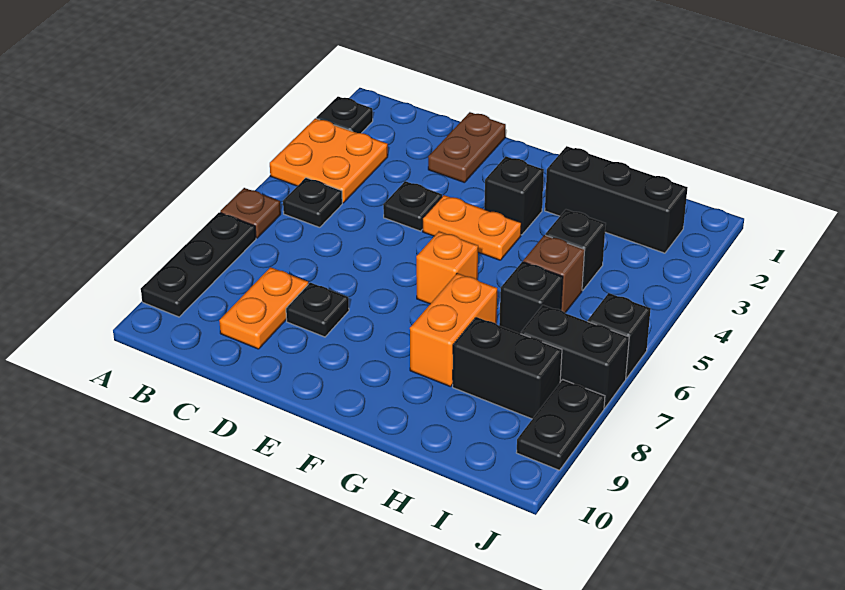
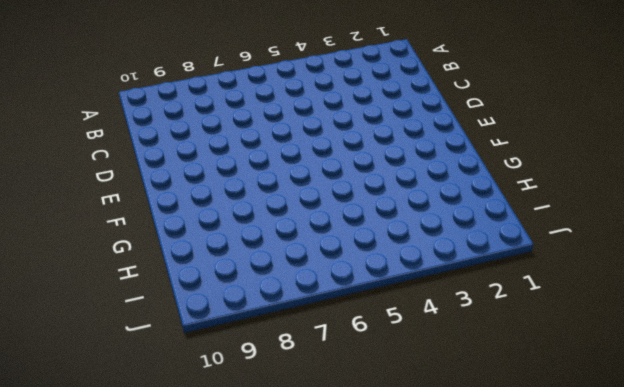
none -> black plate A2 level 1
none -> orange plate A3:B4 level 1
none -> brown plate A6 level 1

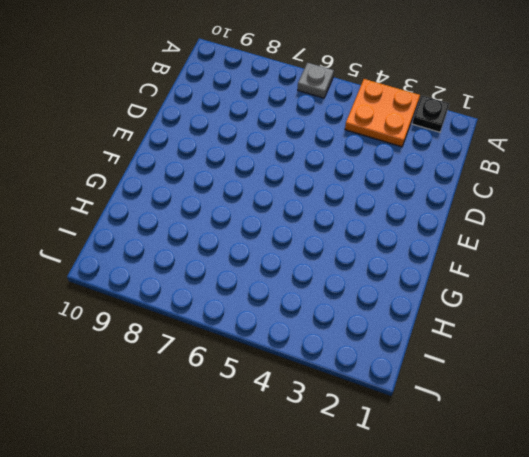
grey plate A6 level 1 -> brown plate A6 level 1
none -> black plate A7:A9 level 1
none -> black plate B5 level 1
none -> orange plate C8:C9 level 1

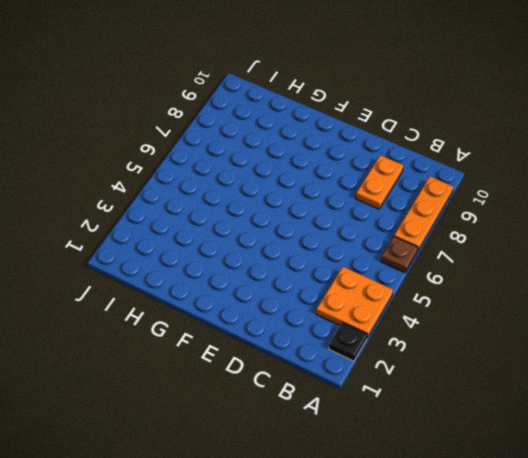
orange plate A7:A9 level 1 -> black plate A7:A9 level 1
none -> black plate B5 level 1
none -> brown plate D1:D2 level 1
none -> black plate D4 level 1

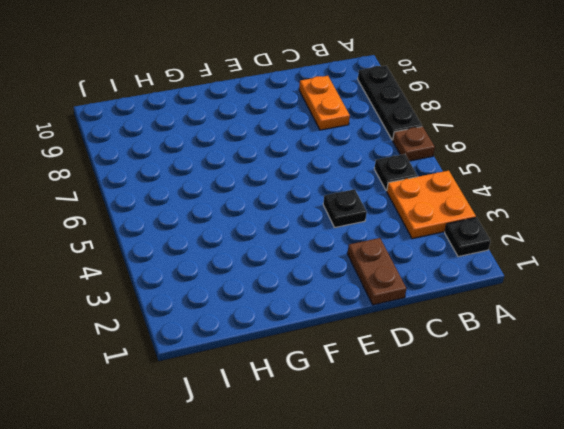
none -> black plate D8 level 1
none -> orange plate E4:F4 level 1
none -> black brick F3 level 1

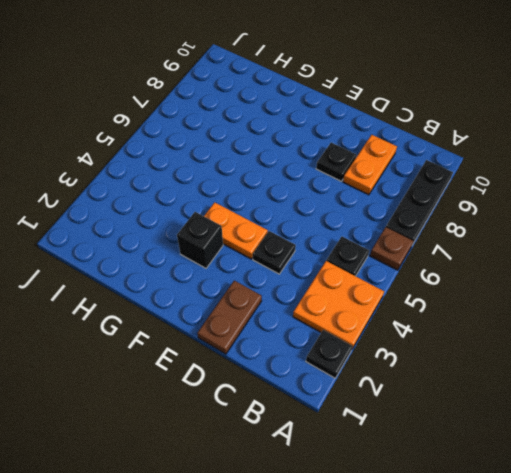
none -> orange brick F6 level 1
none -> black brick G2:I2 level 1
none -> orange brick G7:G8 level 1

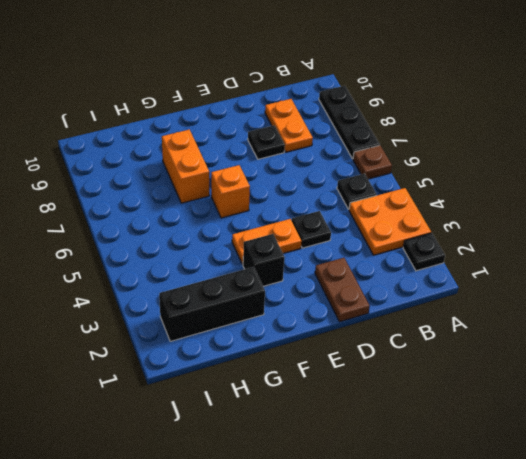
none -> black brick H4 level 1
none -> brown brick H5 level 1
none -> black brick H6 level 1

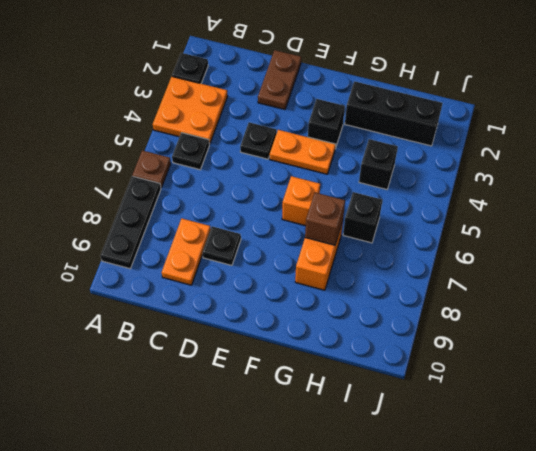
brown brick G7 level 2 -> brown brick H5 level 1
none -> black brick H8:I8 level 1
none -> black brick I7:J7 level 1
none -> black brick J6 level 1

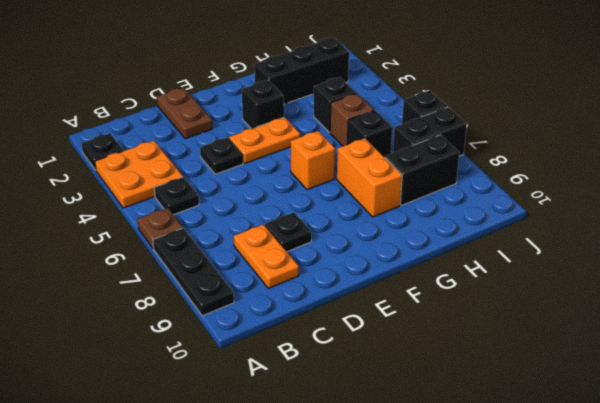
none -> black plate J8:J9 level 1

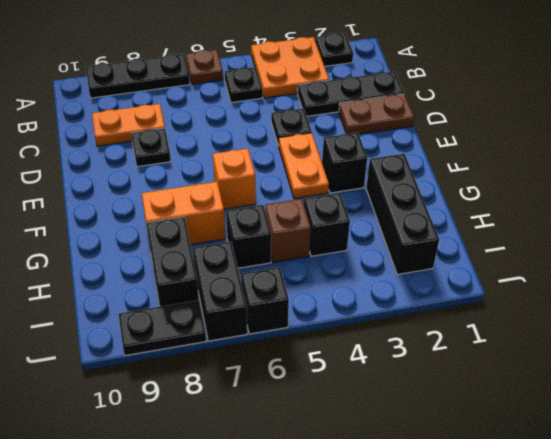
black plate C1:C3 level 1 -> none

